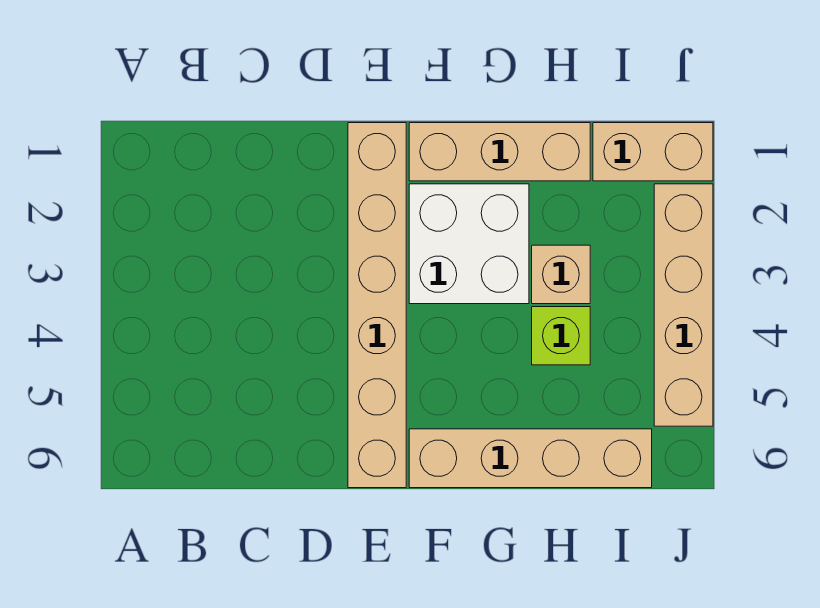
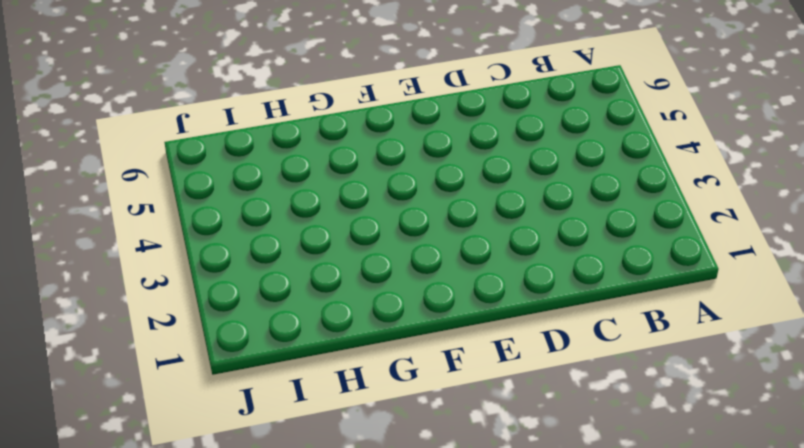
none -> tan brick E1:E6 level 1
none -> tan brick F1:H1 level 1

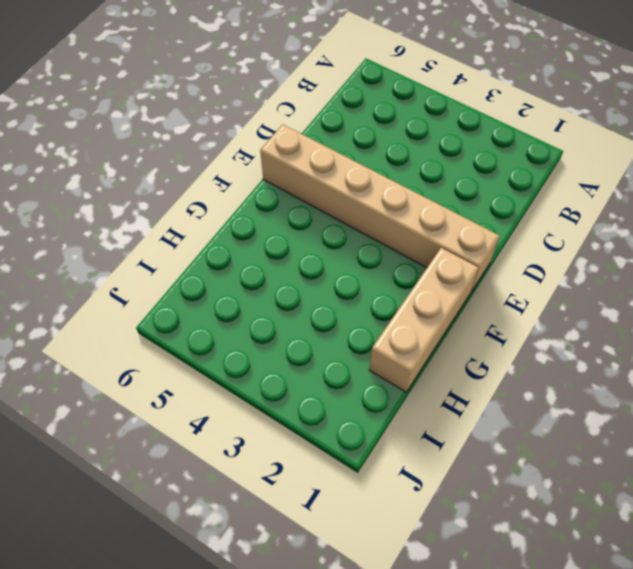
none -> white brick F2:G3 level 1
none -> tan brick F6:I6 level 1

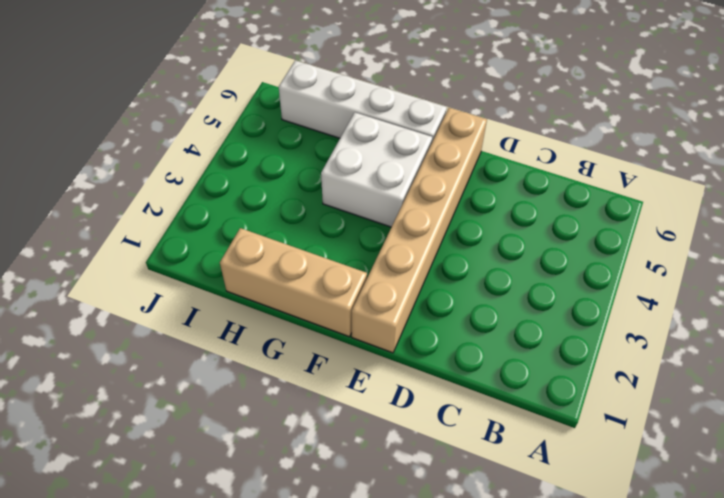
white brick F4:G5 level 1 -> white brick F2:G3 level 1
white brick F6:I6 level 1 -> tan brick F6:I6 level 1
none -> tan brick H3 level 1
none -> lime brick H4 level 1

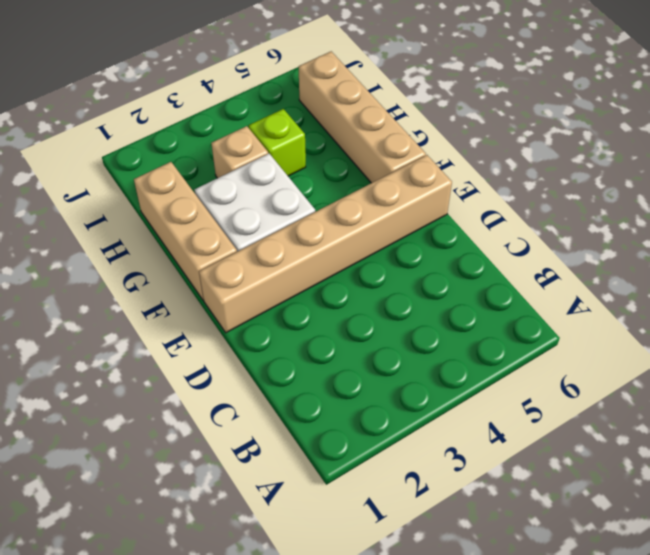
none -> tan brick I1:J1 level 1
none -> tan brick J2:J5 level 1

